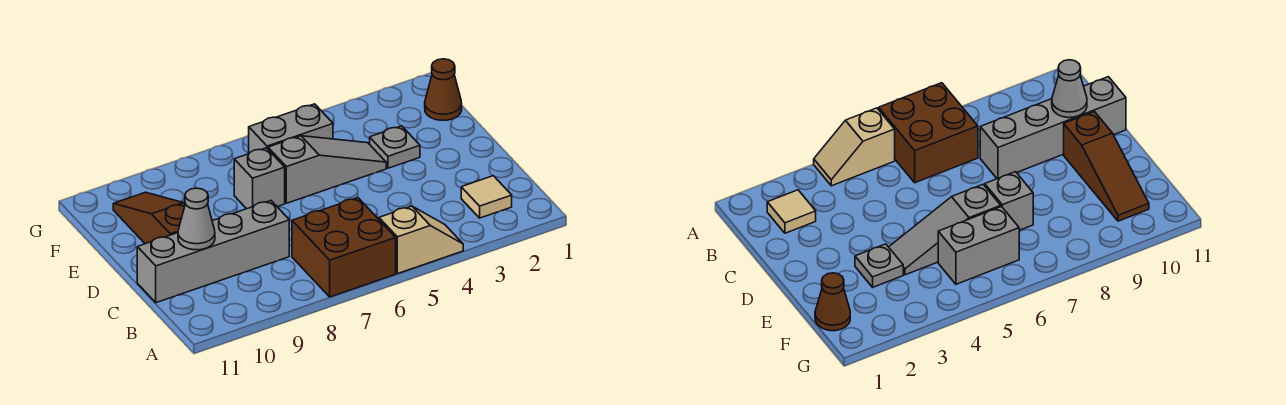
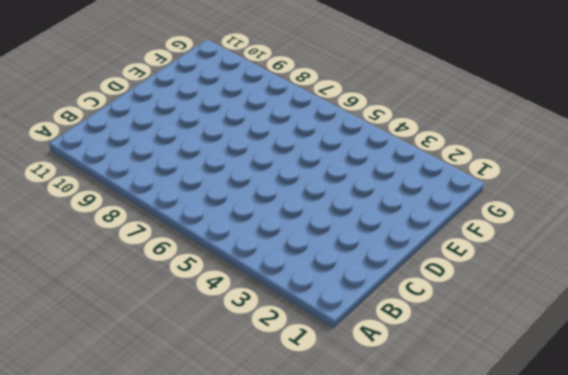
none -> tan slope A4:A5 level 1 top 5
none -> brown brick A6:B7 level 1

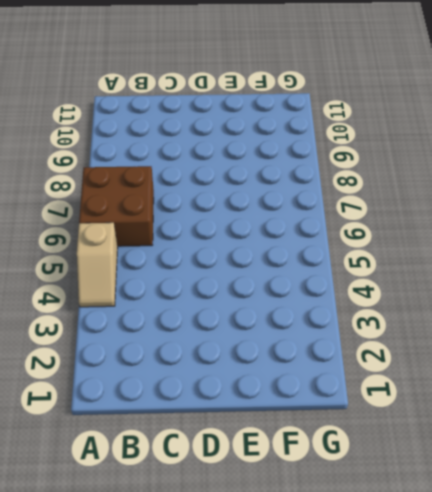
none -> tan tile B2 level 1
none -> grey brick C8:C11 level 1

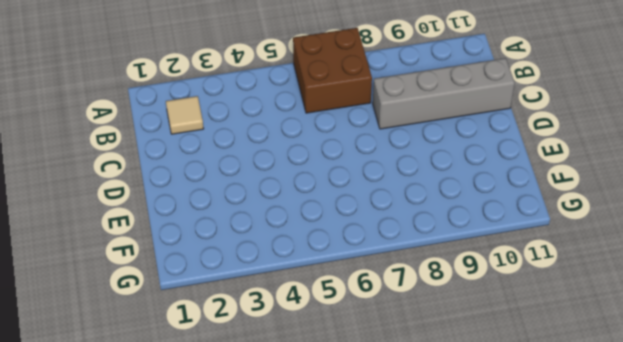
none -> tan slope A4:A5 level 1 top 5
none -> brown slope D10:F10 level 1 top D

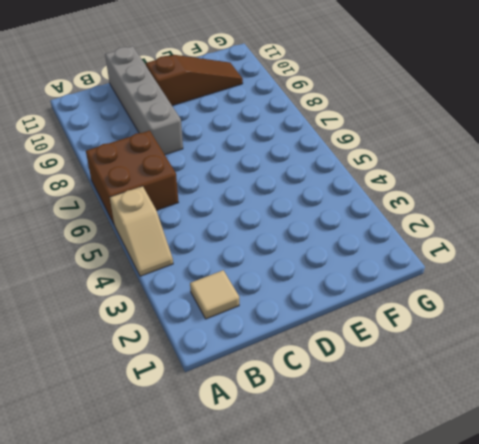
none -> grey plate E3 level 1
none -> grey slope E4:E6 level 1 top 6

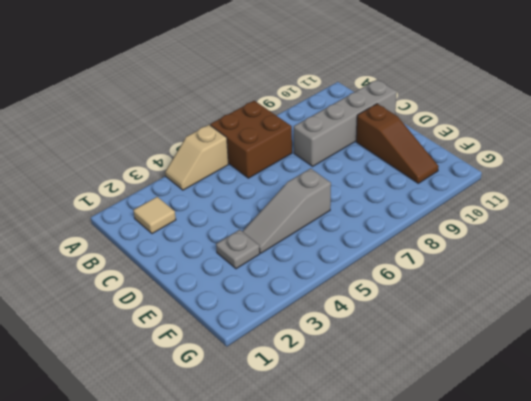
none -> grey brick E7 level 1
none -> brown cone F1 level 1

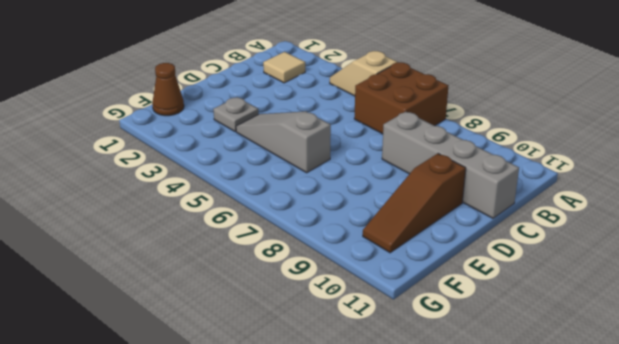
none -> grey brick E7 level 1
none -> grey brick F5:F6 level 1

